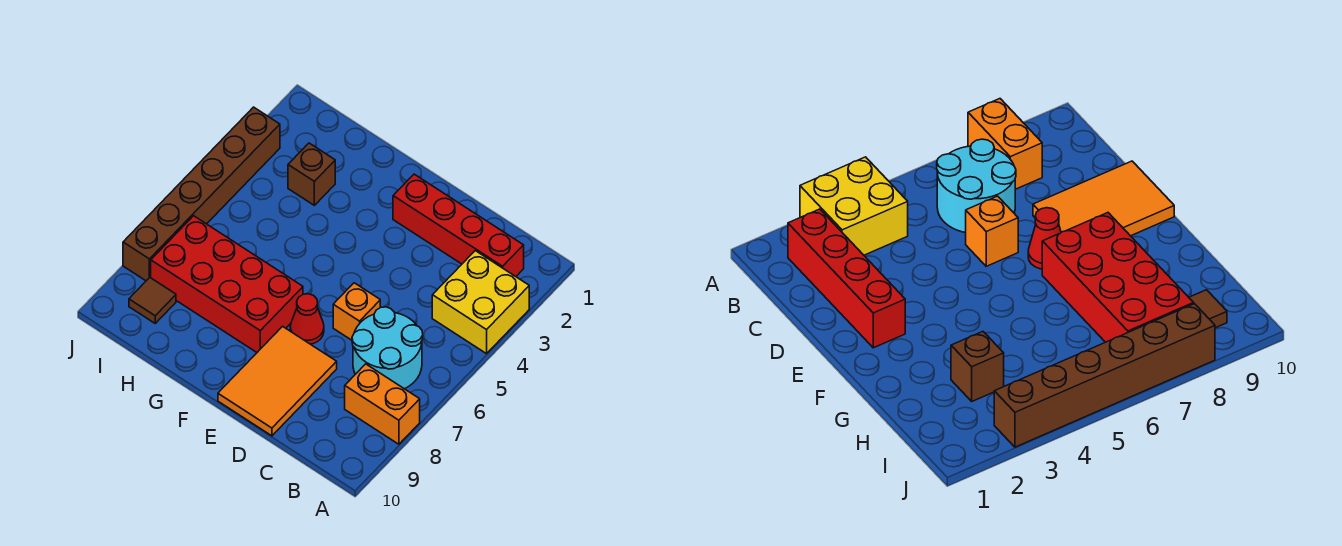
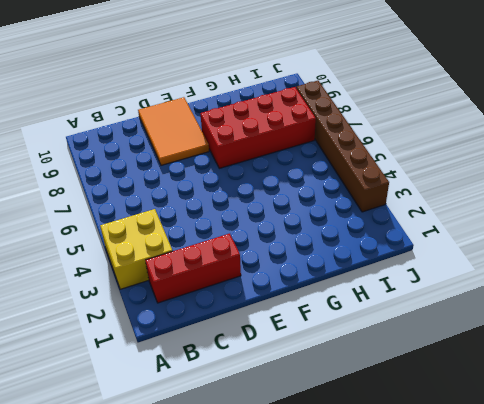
red brick B2:D2 level 1 -> red brick B2:E2 level 1
none -> orange brick A8:B8 level 1
none -> cyan round brick B6:C7 level 1

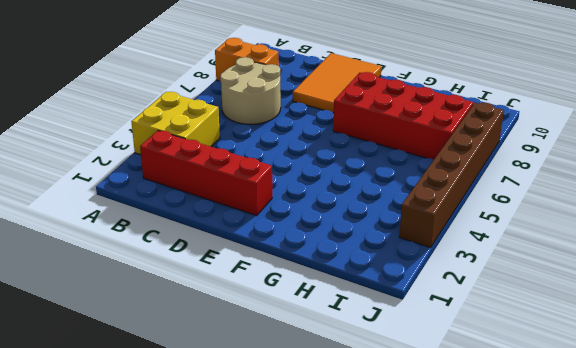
tan round brick B6:C7 level 1 -> cyan round brick B6:C7 level 1
none -> orange brick D6 level 1
none -> red cone E7 level 1

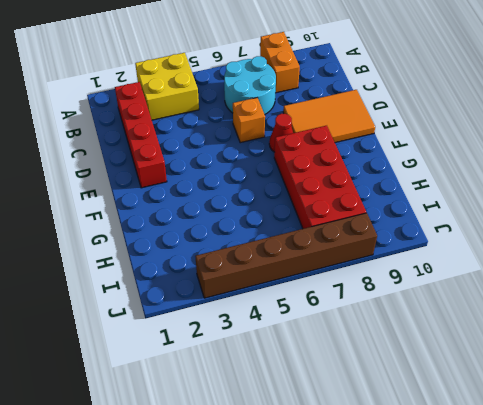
none -> brown brick H3 level 1
none -> brown tile I9 level 1

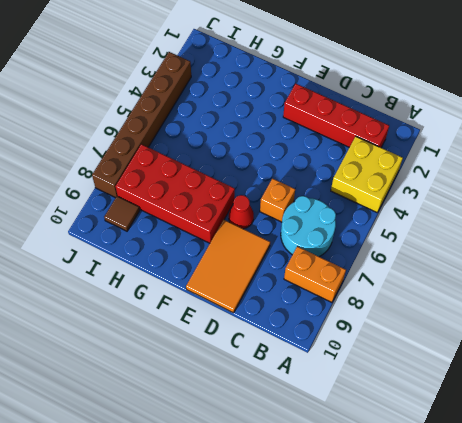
none -> brown brick H3 level 1

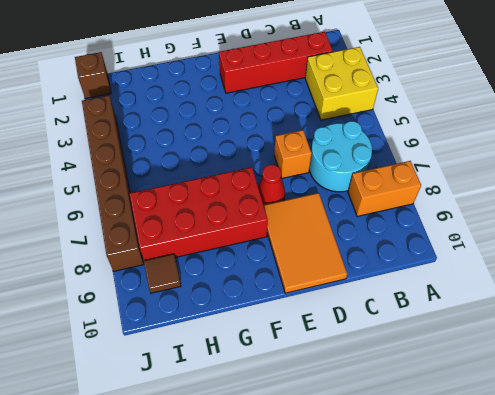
brown brick J1 level 1 -> brown brick H3 level 1

